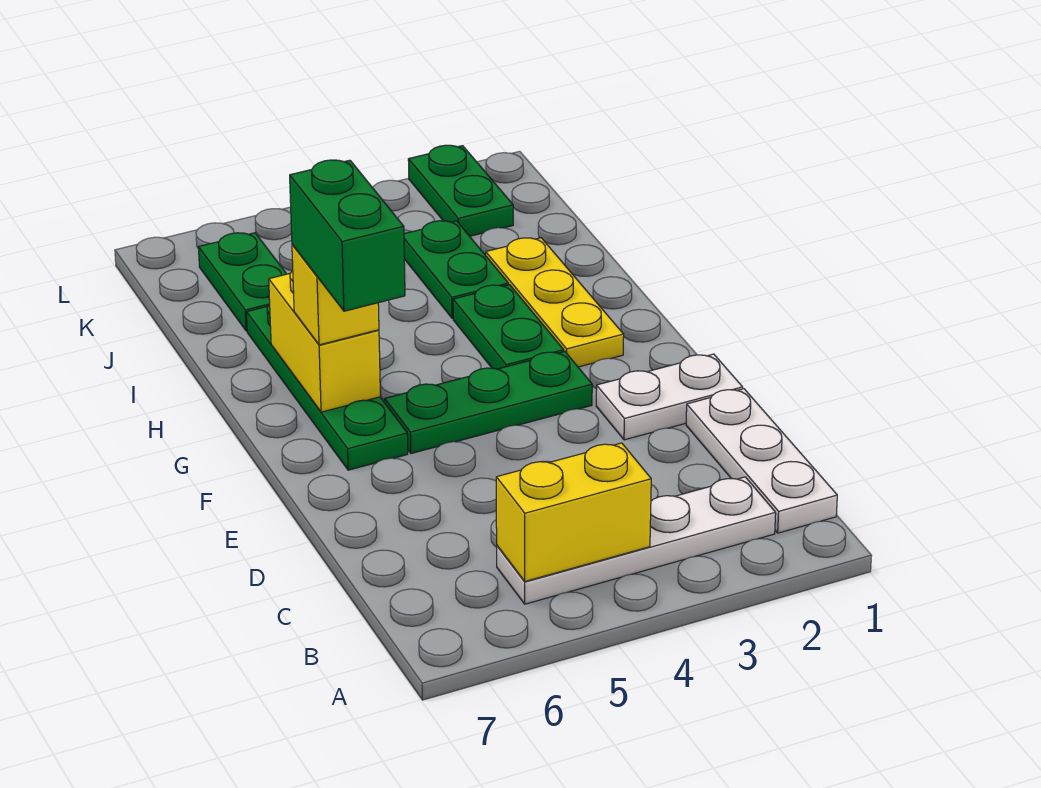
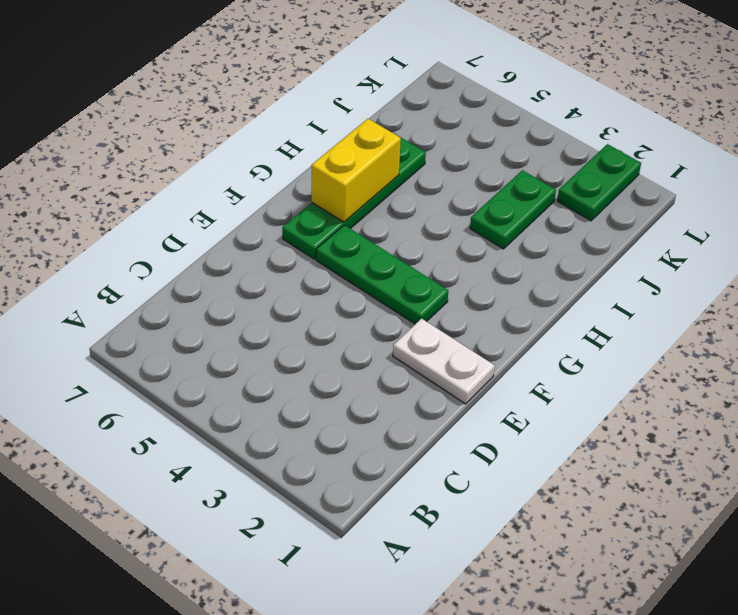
none -> white plate B1:D1 level 1
none -> white plate B2:B5 level 1
none -> yellow plate G2:I2 level 1

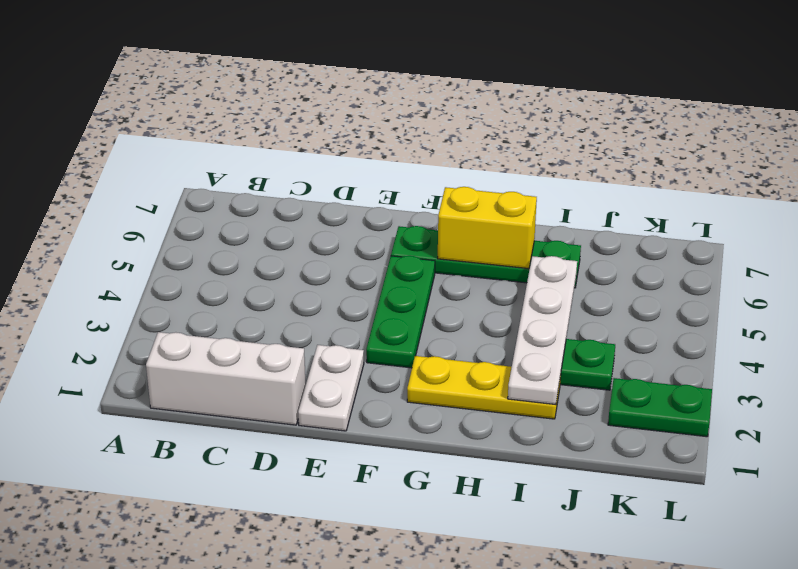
white brick B1:D1 level 1 -> white plate B1:D1 level 1
white plate I2:I5 level 2 -> white plate B2:B5 level 1
none -> green plate G3:H3 level 1
none -> green plate J6:K6 level 1
none -> yellow brick B4:B5 level 2

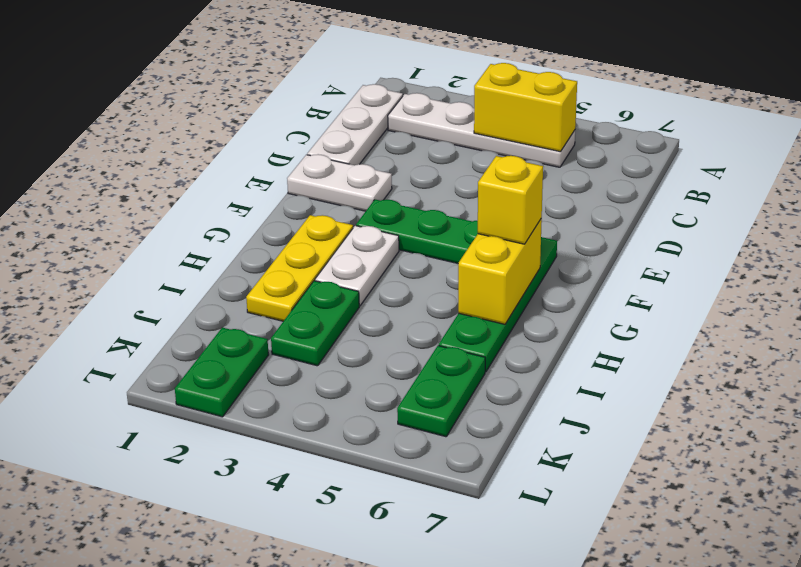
white plate G3:H3 level 1 -> green plate G3:H3 level 1
none -> green brick F6:G6 level 4

